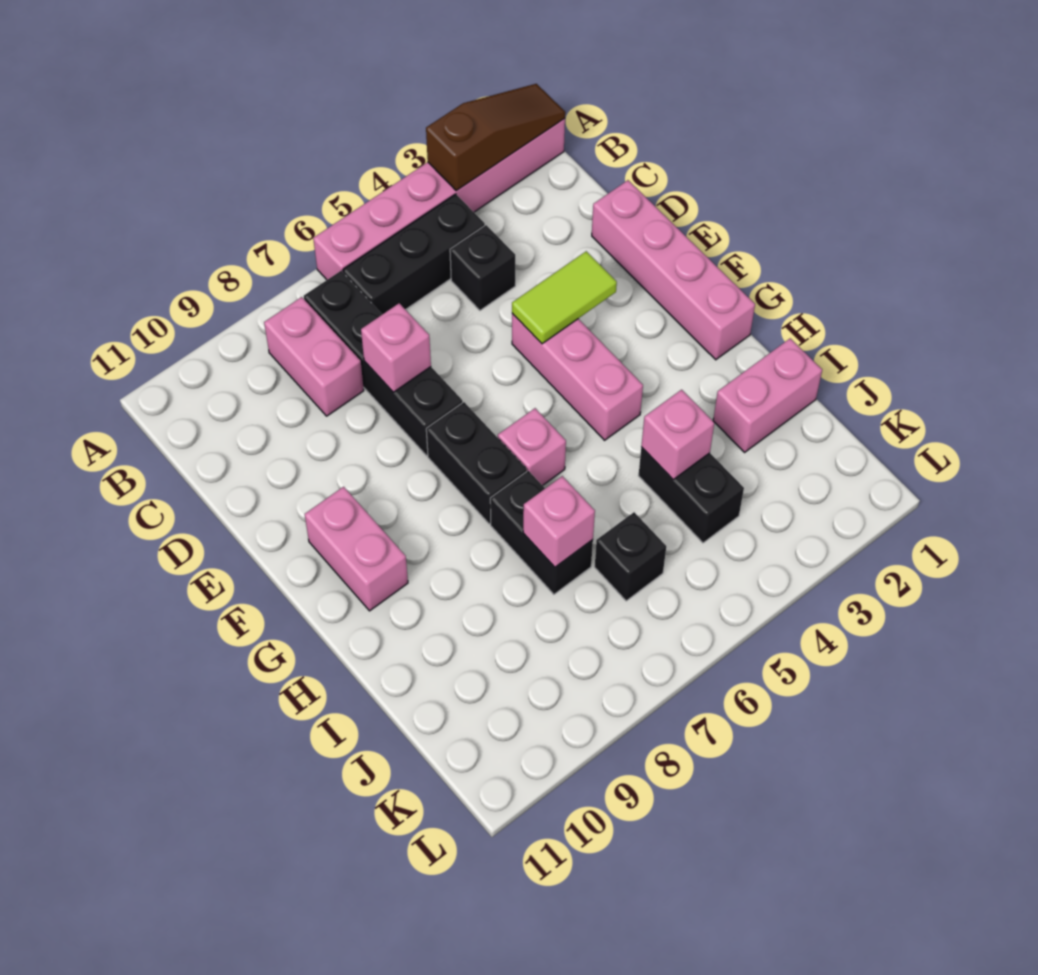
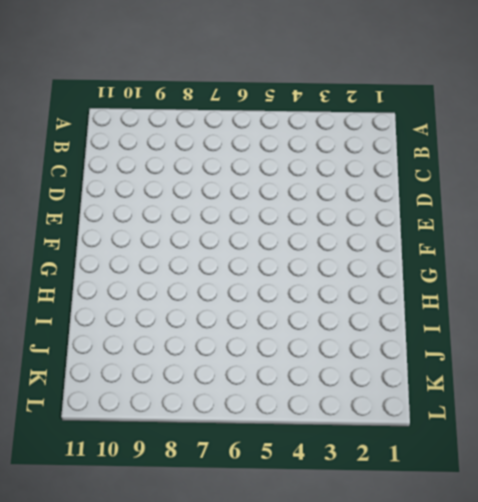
none -> pink brick A1:A6 level 1
none -> black brick B4:B6 level 1
none -> black brick B7:E7 level 1

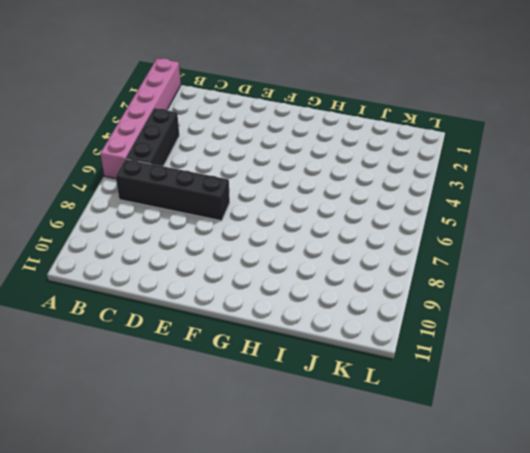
none -> pink brick B8:C8 level 1
none -> black brick C4 level 1
none -> pink brick D1:G1 level 1

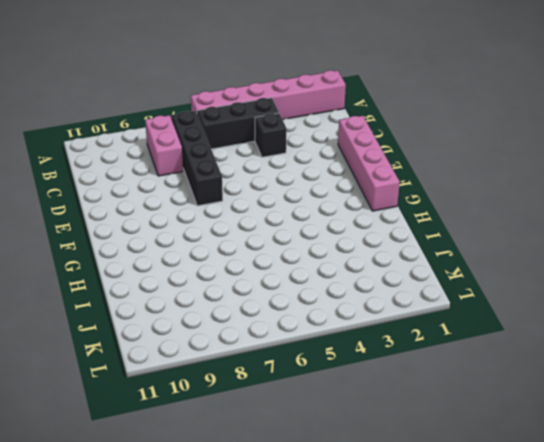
none -> pink brick E4:G4 level 1
none -> black brick F7:G7 level 1
none -> pink brick F10:G10 level 1

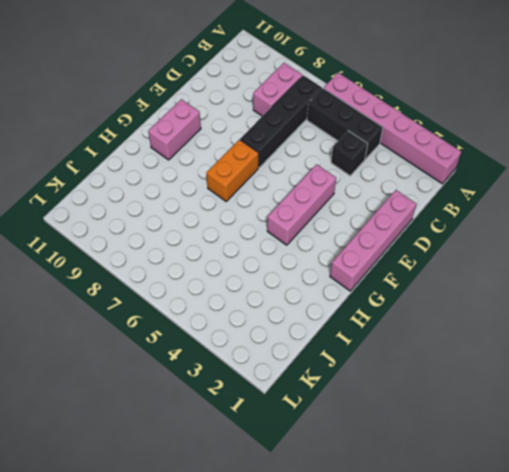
orange brick F7:G7 level 1 -> black brick F7:G7 level 1
none -> pink brick G6 level 1
none -> black brick H7:I7 level 1
none -> pink brick I1:I2 level 1

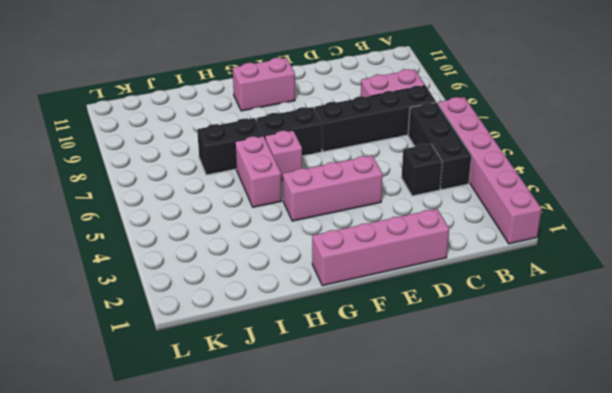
pink brick H5:H6 level 1 -> pink brick I1:I2 level 1
none -> black brick I4:J4 level 1
none -> black brick J6 level 1
none -> brown slope A1:A3 level 2 top 3

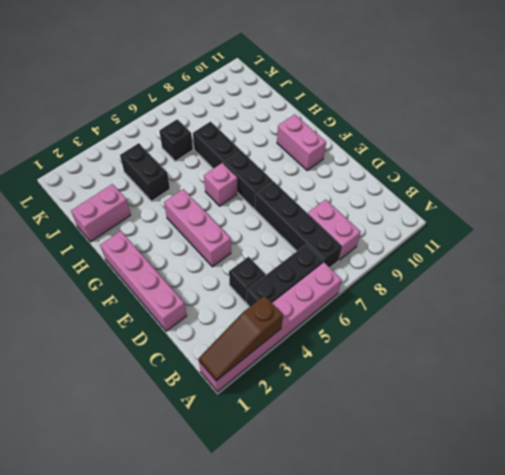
none -> pink brick D7 level 2
none -> lime tile E3:E4 level 2
none -> pink brick I4 level 2

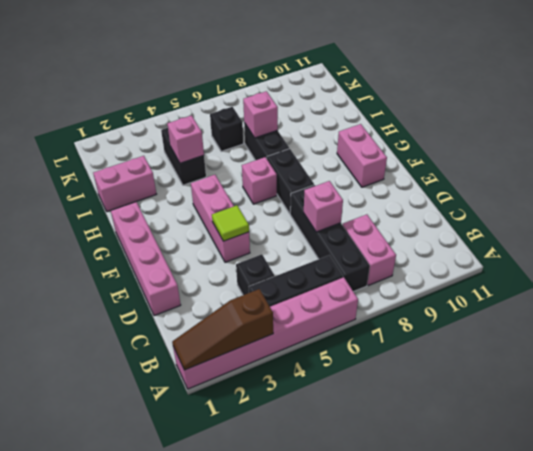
lime tile E4 level 2 -> lime tile E3:E4 level 2

